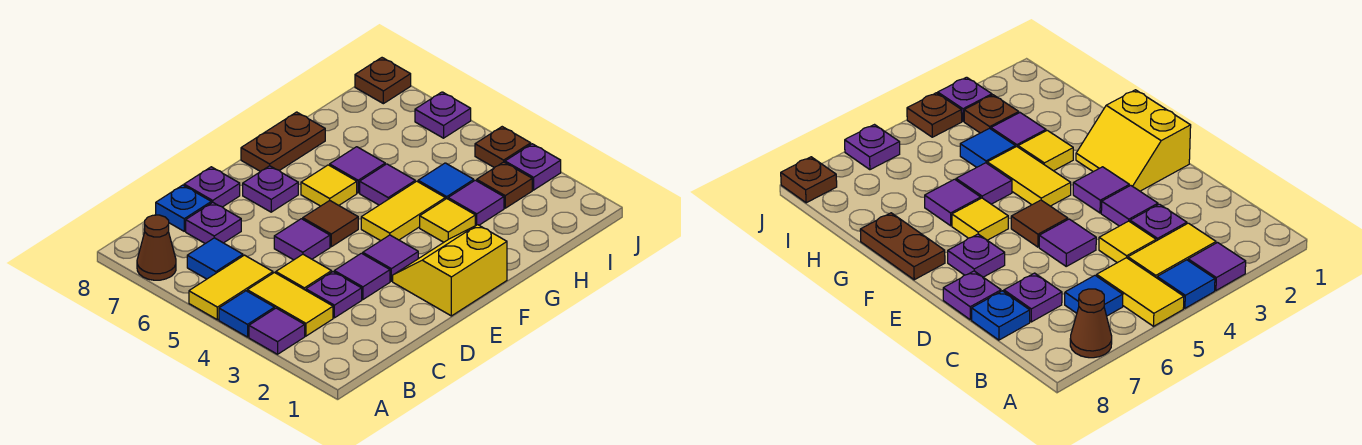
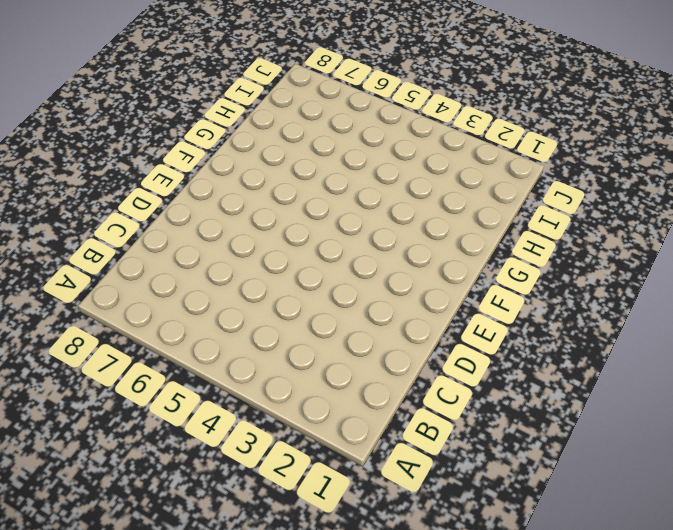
none -> purple tile A3 level 1
none -> blue tile A4 level 1
none -> yellow tile A5:B5 level 1
none -> brown cone A7 level 1

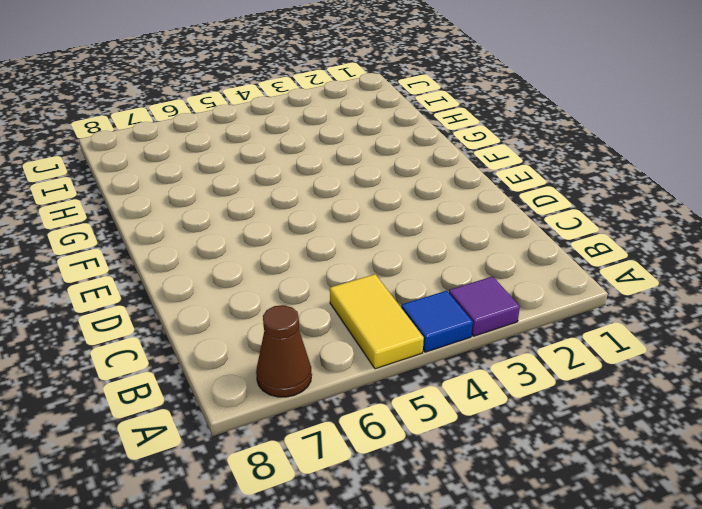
none -> yellow tile B3:B4 level 1
none -> blue tile B6 level 1
none -> purple plate C3 level 1
none -> yellow tile C4 level 1

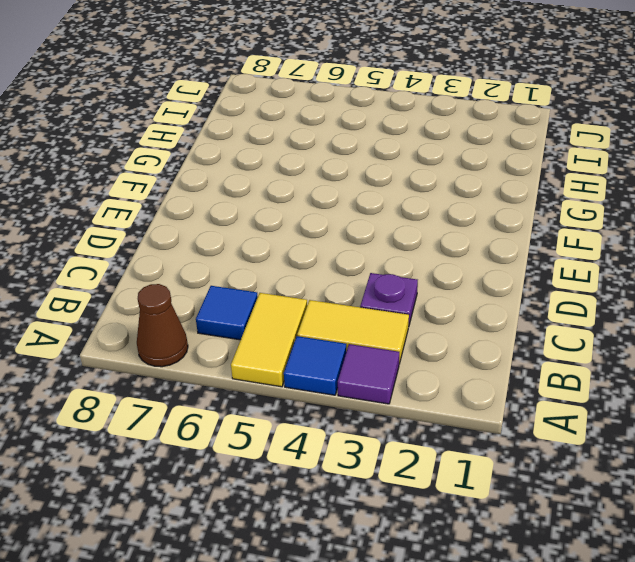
none -> yellow tile C4 level 1
none -> purple plate C7 level 1
none -> blue plate C8 level 1
none -> purple tile D3 level 1

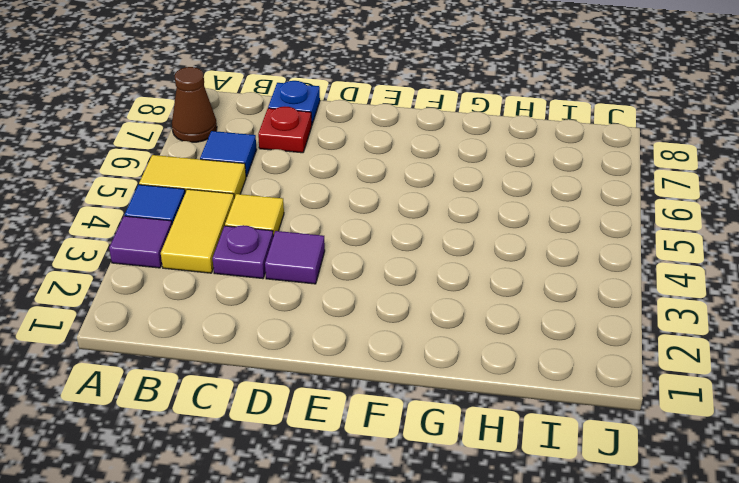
red plate C7 level 1 -> purple plate C7 level 1
none -> purple tile D5 level 1
none -> purple plate D8 level 1
none -> yellow slope E1:F2 level 1 top 1
none -> purple tile E3 level 1

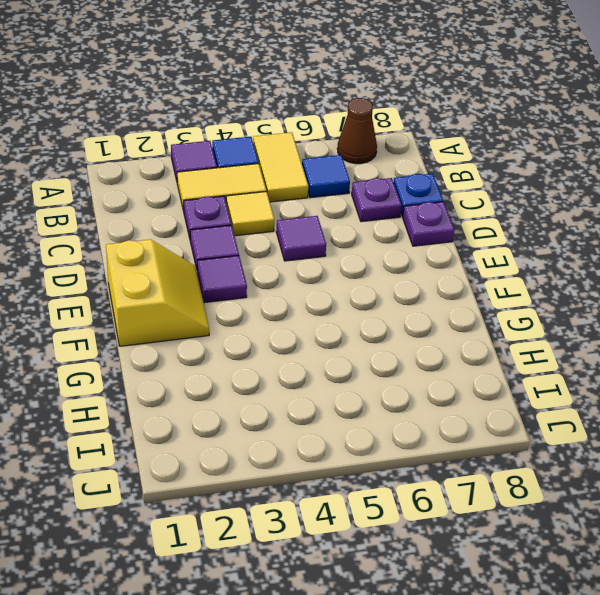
none -> brown tile E5 level 1
none -> purple plate E7 level 1
none -> yellow tile F4:G4 level 1
none -> yellow tile F6 level 1

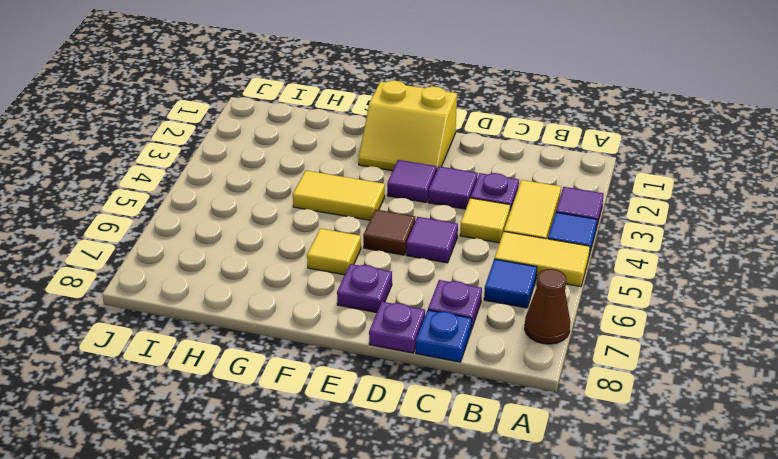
none -> brown plate F8:G8 level 1
none -> yellow tile G3 level 1
none -> purple tile G5 level 1
none -> purple tile G6 level 1

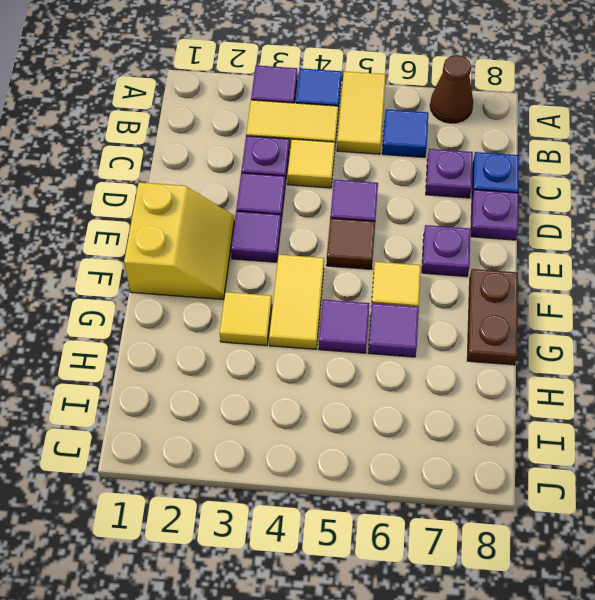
none -> purple tile H3 level 1
none -> blue tile H4 level 1
none -> brown plate I3 level 1
none -> purple plate J3 level 1

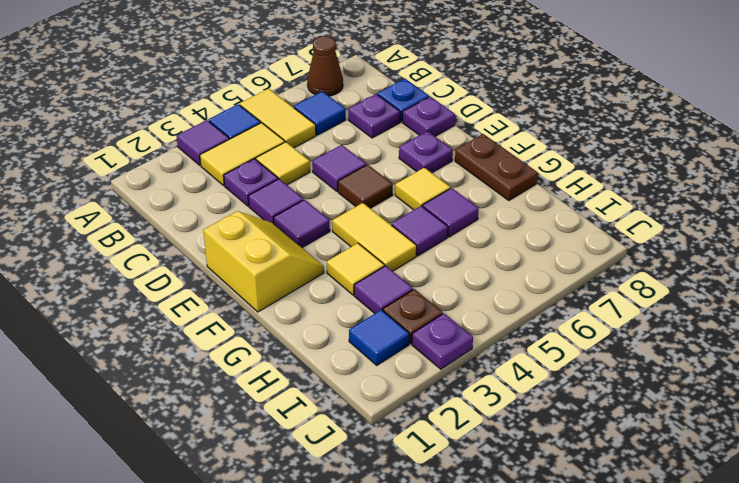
blue tile I2 level 1 -> blue tile H4 level 1
none -> brown plate J4 level 1
none -> purple plate J6 level 1
none -> brown plate J8 level 1

